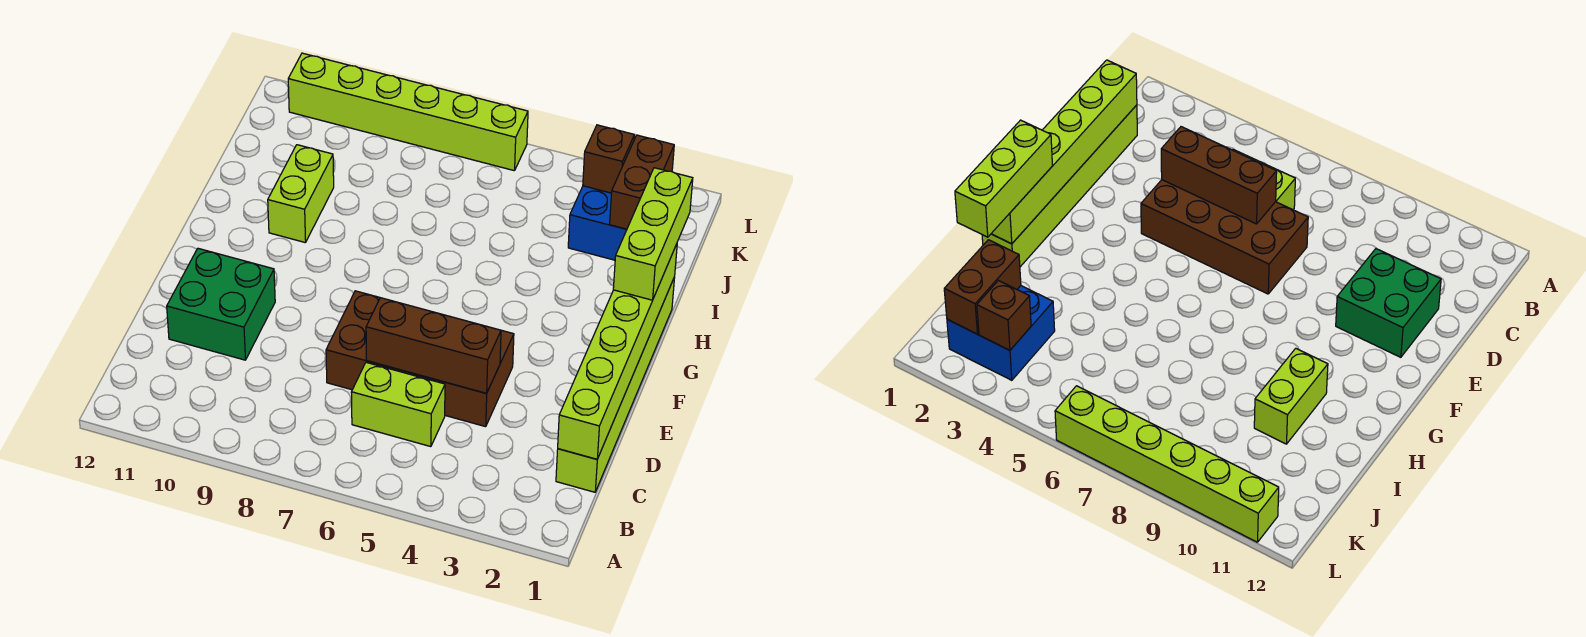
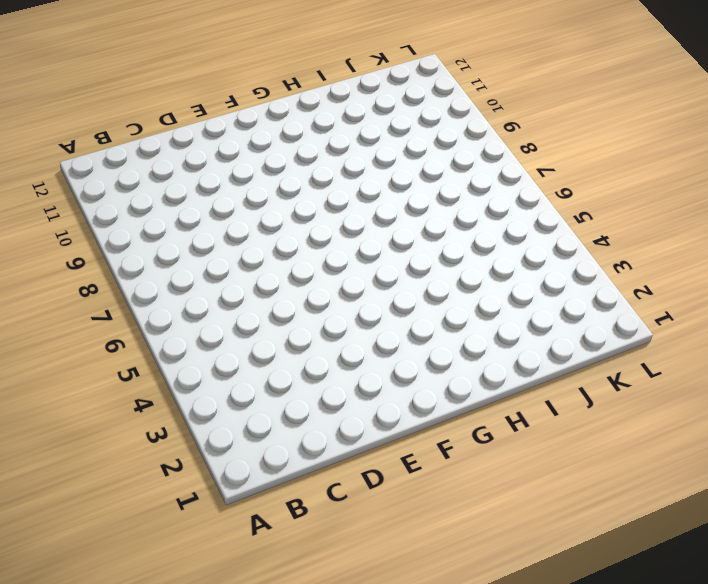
none -> lime brick C1:H1 level 1
none -> lime brick C5:C6 level 1
none -> brown brick D4:E7 level 1

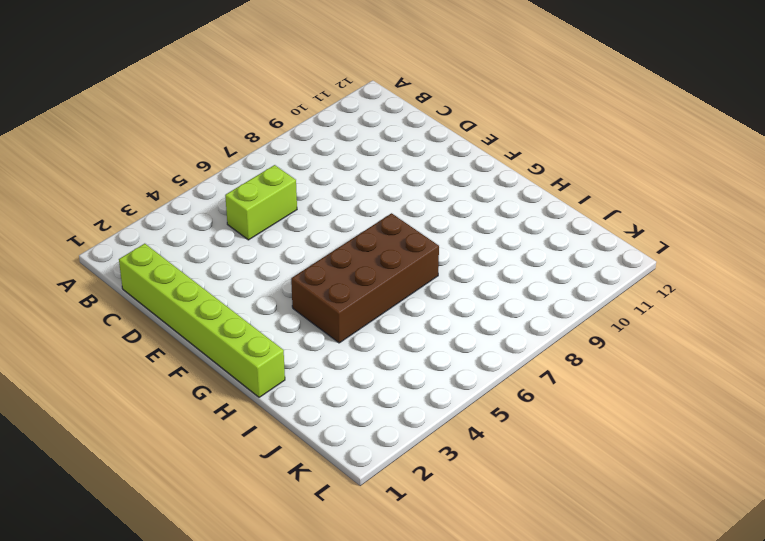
brown brick G4:H7 level 1 -> brown brick D4:E7 level 1
none -> green brick D10:E11 level 1
none -> lime brick H10:I10 level 1
none -> blue brick J2:K3 level 1

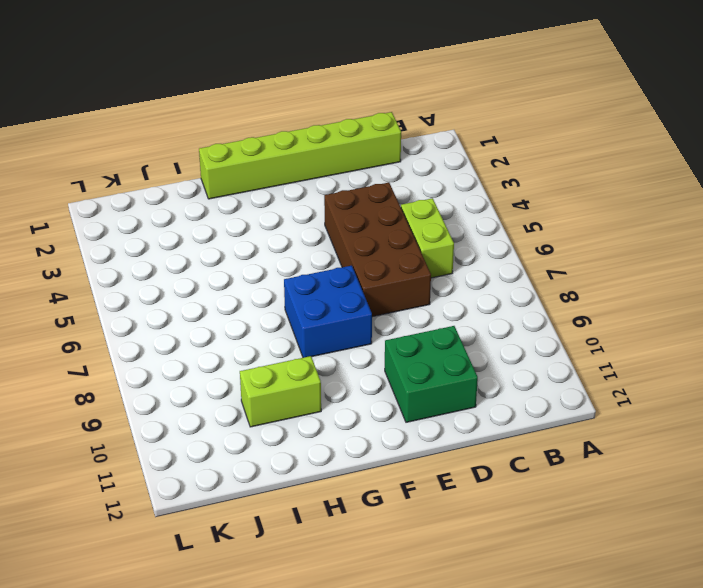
blue brick F7:G8 level 1 -> blue brick J2:K3 level 1
none -> lime brick L6:L11 level 1
none -> lime brick C1:H1 level 2
none -> brown brick D4:D6 level 2

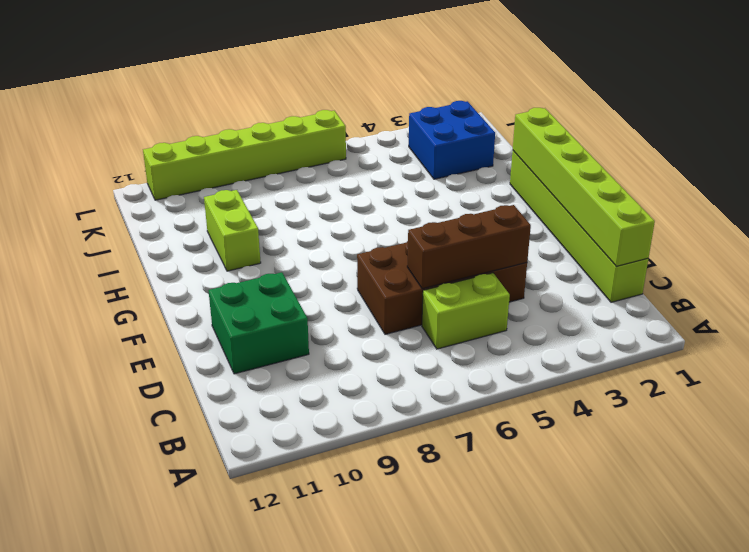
none -> brown brick J2:K2 level 2
none -> brown brick K3 level 2
none -> lime brick G1:I1 level 3

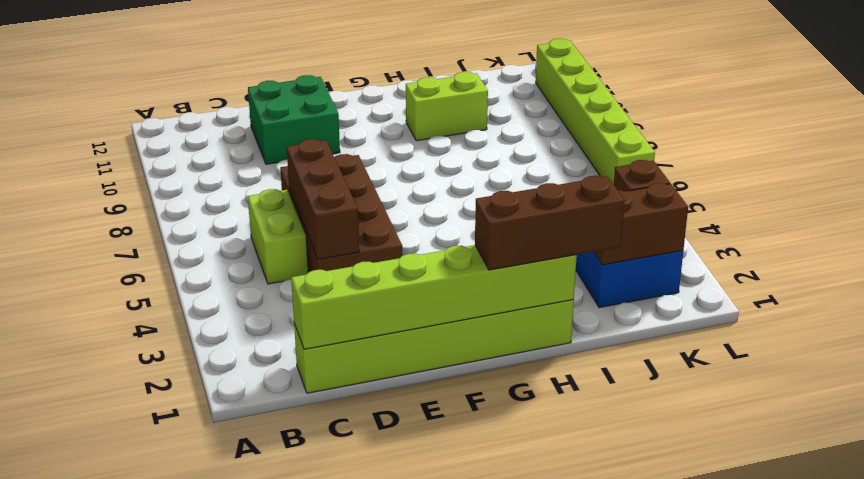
brown brick G1:I1 level 3 -> lime brick G1:I1 level 3

